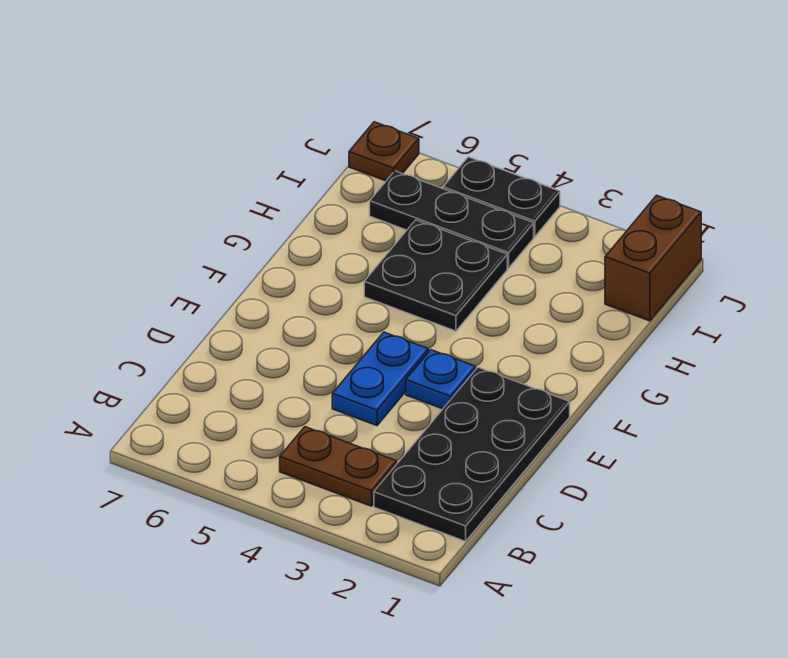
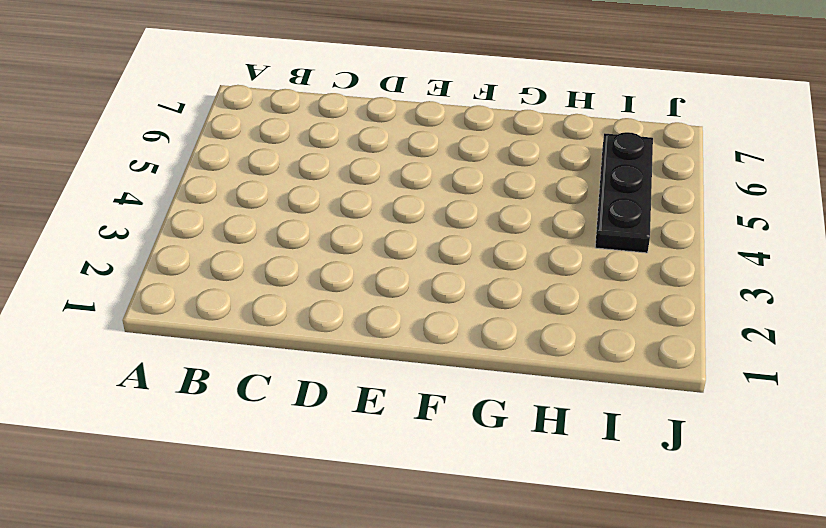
none -> black plate B1:E2 level 1
none -> brown plate B3:B4 level 1

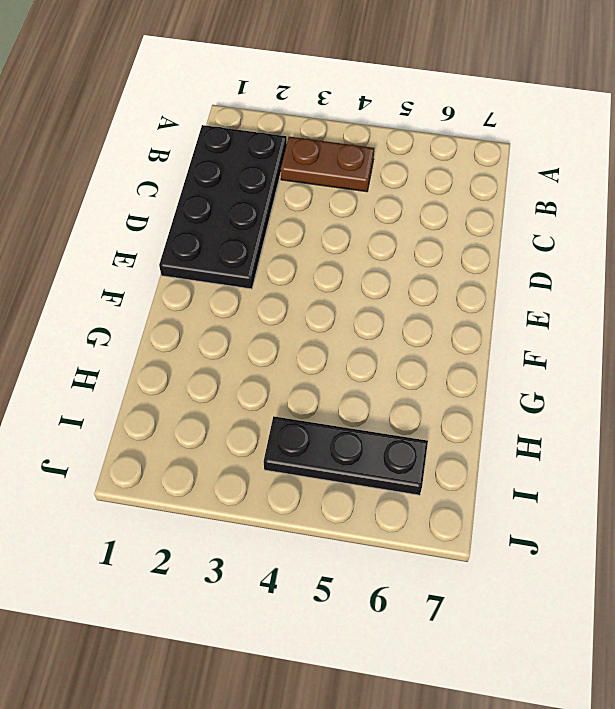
none -> blue plate D4:E4 level 1
none -> blue plate E3 level 1

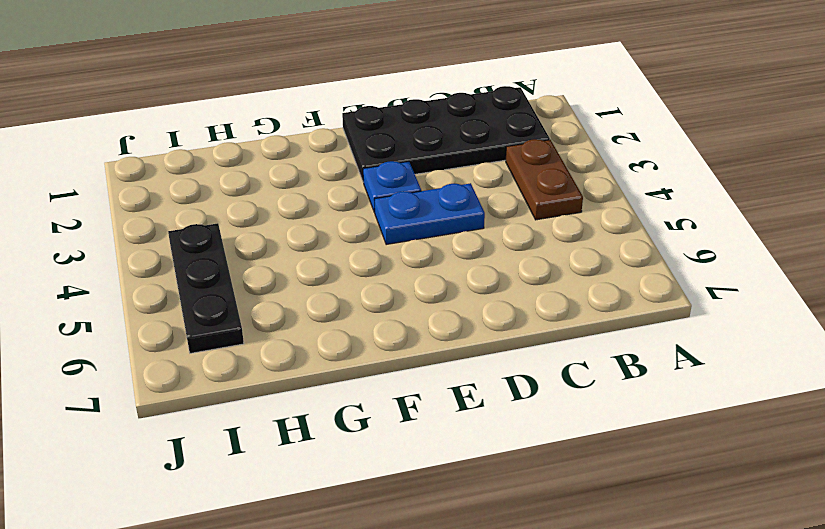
none -> black plate G4:H5 level 1
none -> brown brick I1:J1 level 1

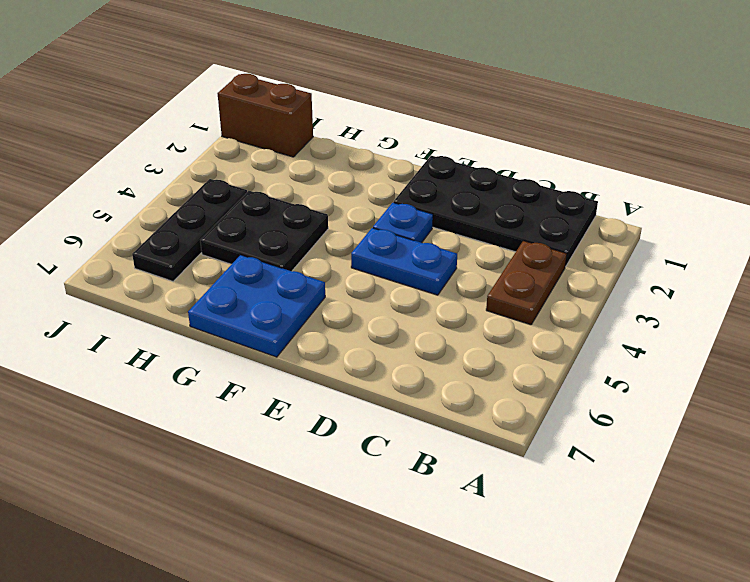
blue plate F6:G7 level 1 -> none
none -> black plate J4:J5 level 1
none -> brown plate J7 level 1

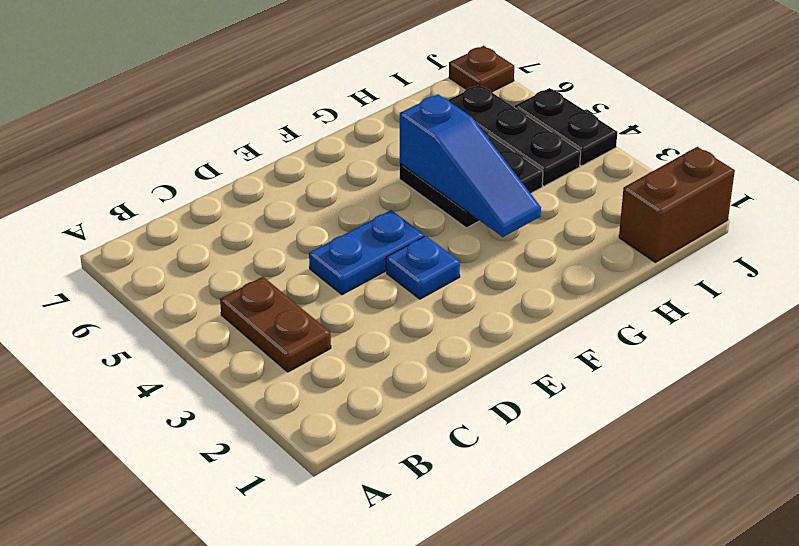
blue slope G3:G5 level 2 top 5 -> none
none -> black plate B1:E2 level 1

